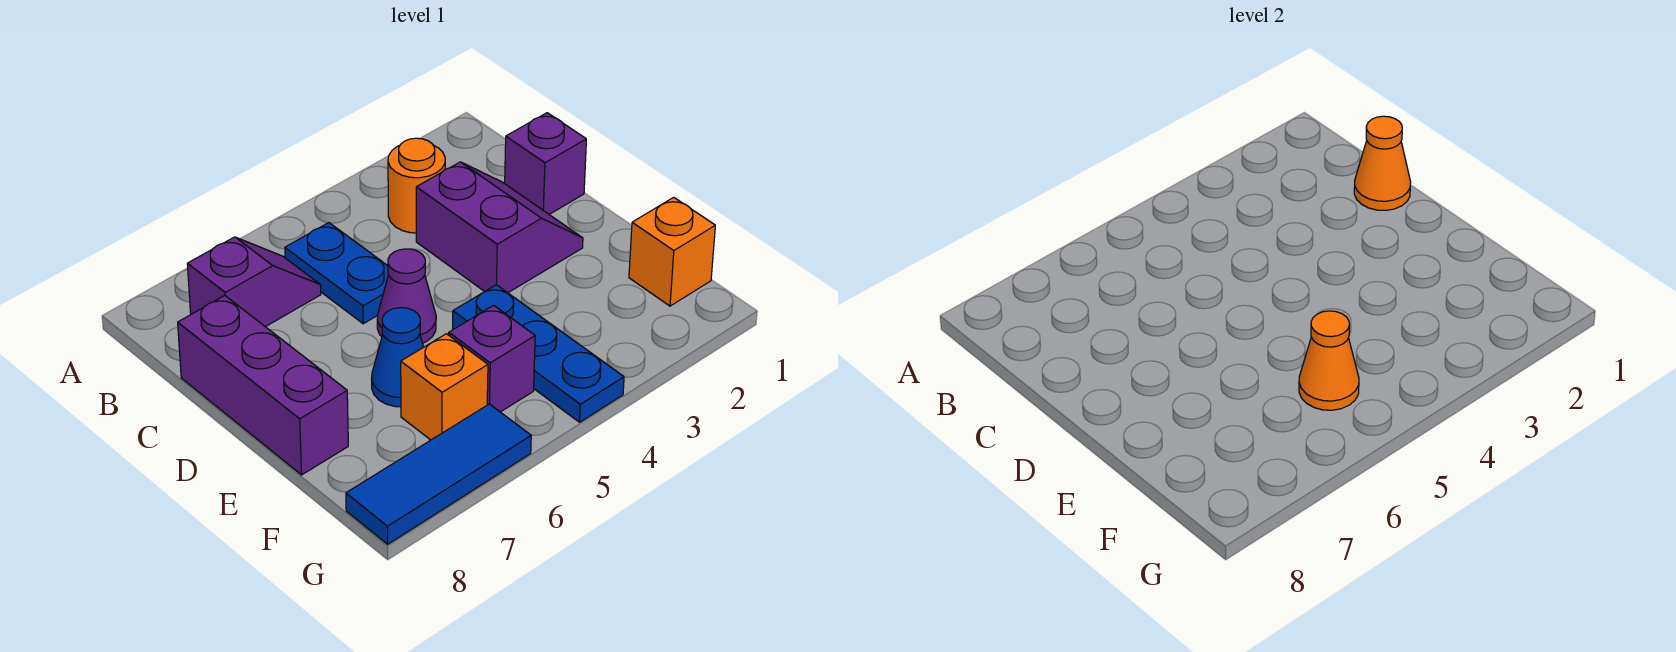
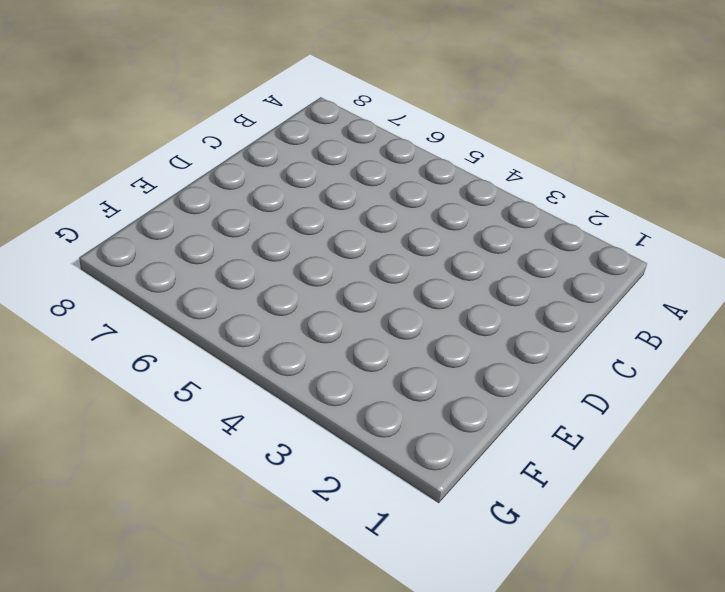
none -> orange round brick B3 level 1
none -> blue plate B5:C5 level 1
none -> purple slope B6:B7 level 1 top 7

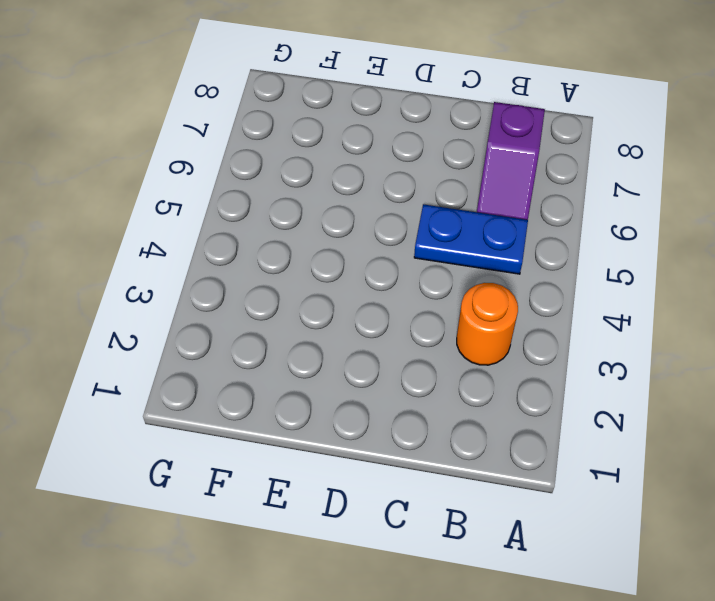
none -> purple brick C1 level 1
none -> purple slope C2:D3 level 1 top 3
none -> purple brick C8:E8 level 1

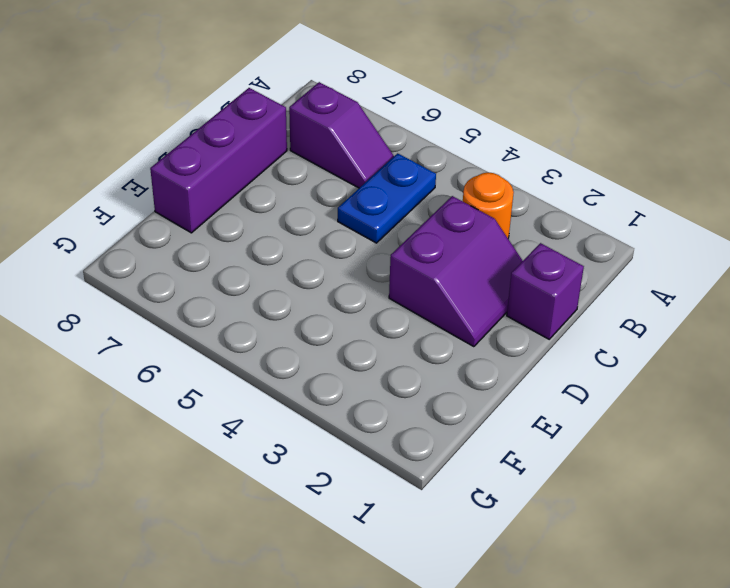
none -> purple cone D5 level 1
none -> blue plate E4:G4 level 1
none -> blue cone E6 level 1

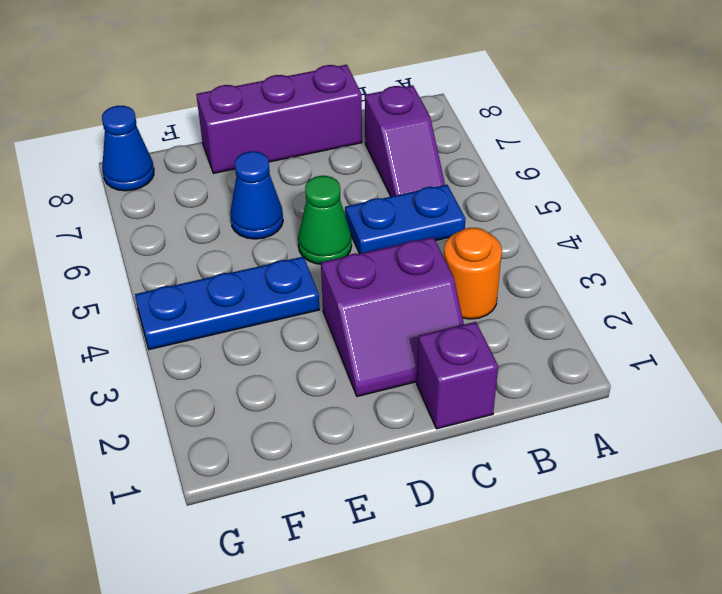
green cone D5 level 1 -> purple cone D5 level 1
blue cone G8 level 1 -> blue tile G6:G8 level 1
none -> orange brick F1 level 1
none -> purple brick F5 level 1
none -> orange brick F6 level 1

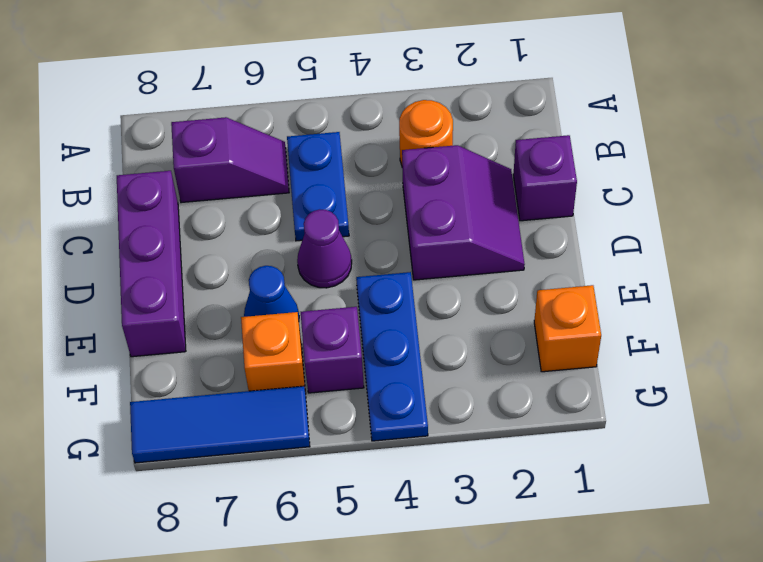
none -> orange cone C1 level 2
none -> orange cone F5 level 2

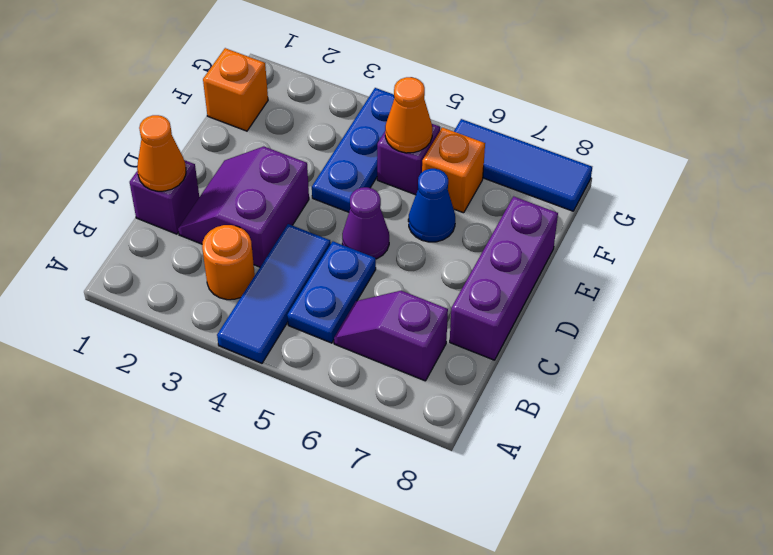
blue tile A4:C4 level 1 -> none

